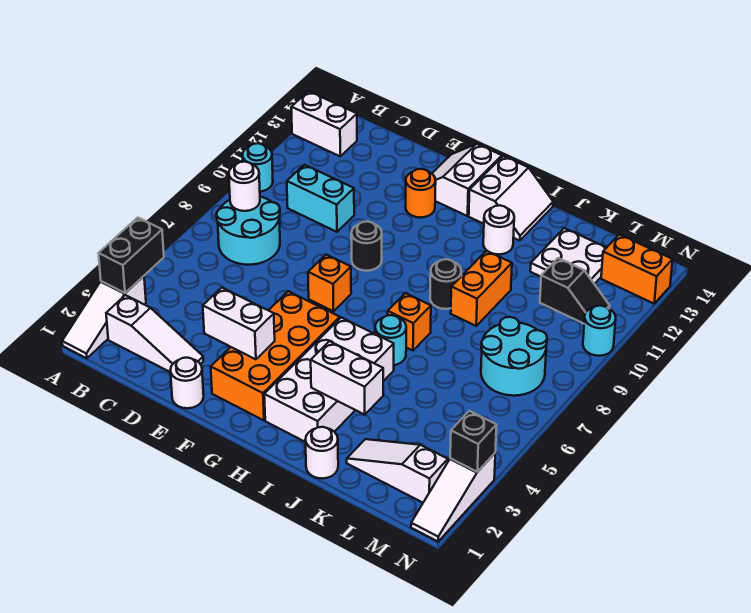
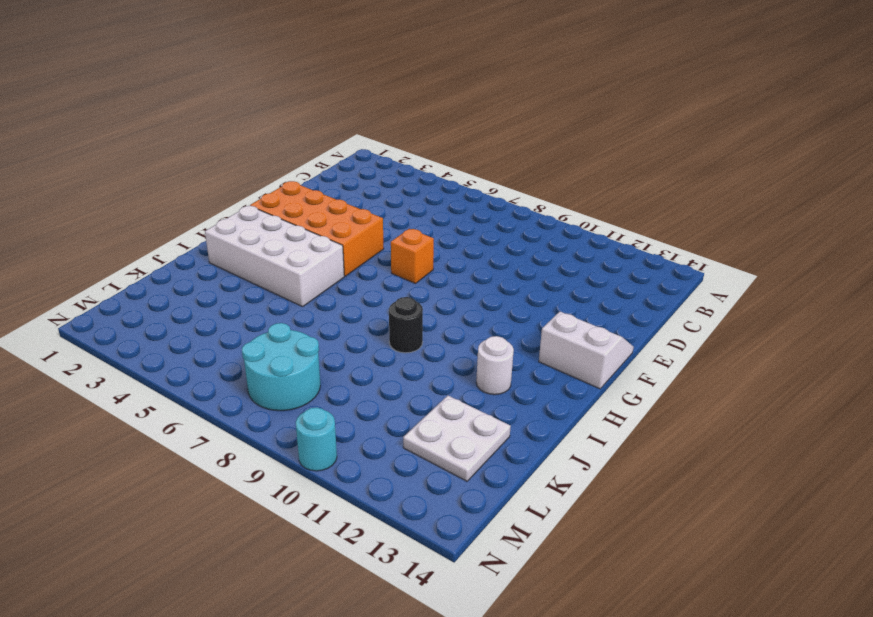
none -> white slope A1:A3 level 1 top 3
none -> cyan round brick A10 level 1
none -> white brick A13:B13 level 1
none -> white slope B2:D2 level 1 top B

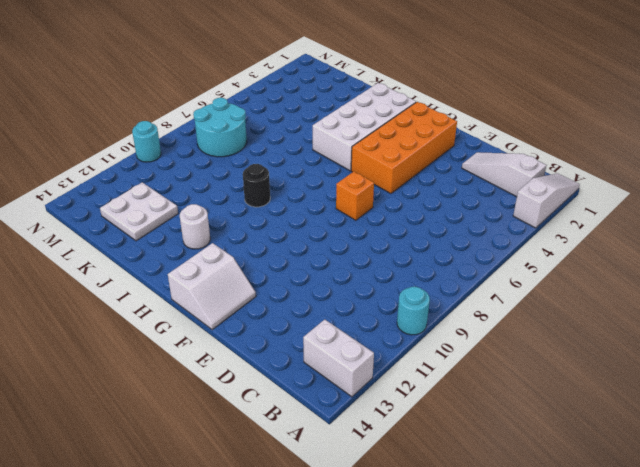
none -> cyan round brick B7:C8 level 1
none -> cyan brick C10:D10 level 1
none -> white round brick E1 level 1
none -> black round brick F9 level 1

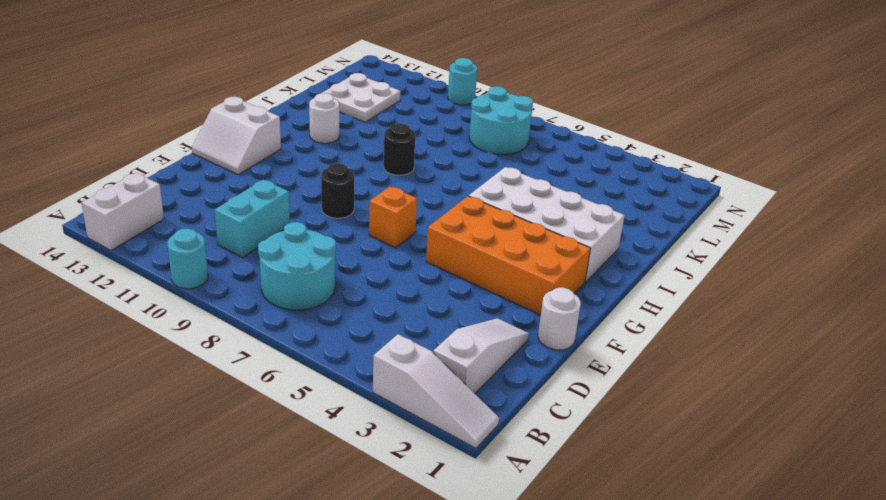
none -> orange round brick F12 level 1
none -> white slope H13:I14 level 1 top H
none -> cyan round brick I6 level 1
none -> orange brick I7 level 1

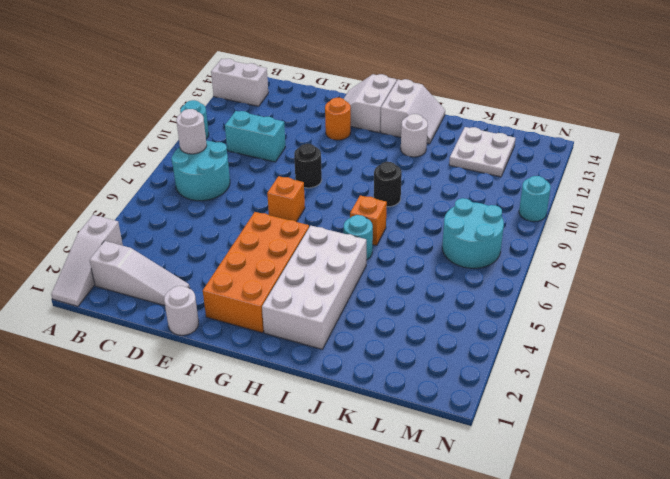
none -> white round brick J1 level 1
none -> orange brick J9:J10 level 1
none -> white slope K2:M2 level 1 top M
none -> black slope L11:M11 level 1 top L

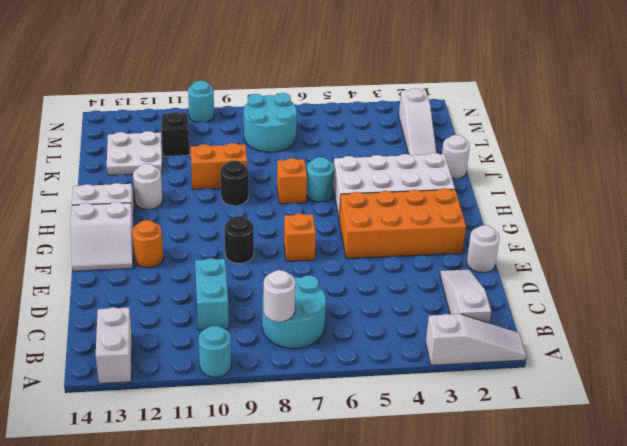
none -> orange brick M13:N13 level 1
none -> white slope N1:N3 level 1 top 3
none -> black brick A3:A4 level 2
none -> white brick E3:F3 level 2

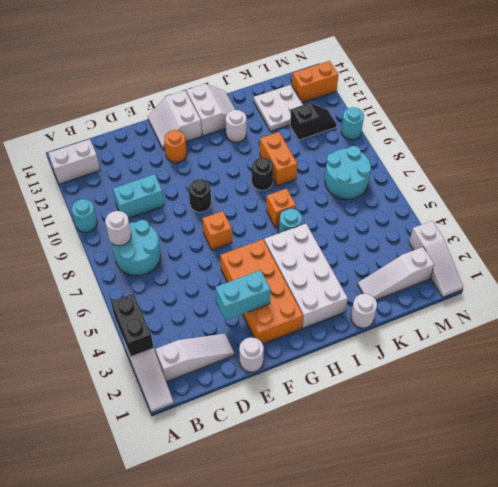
cyan brick E3:F3 level 2 -> white brick E3:F3 level 2
none -> white brick I3:J3 level 2
none -> black brick N3 level 2

